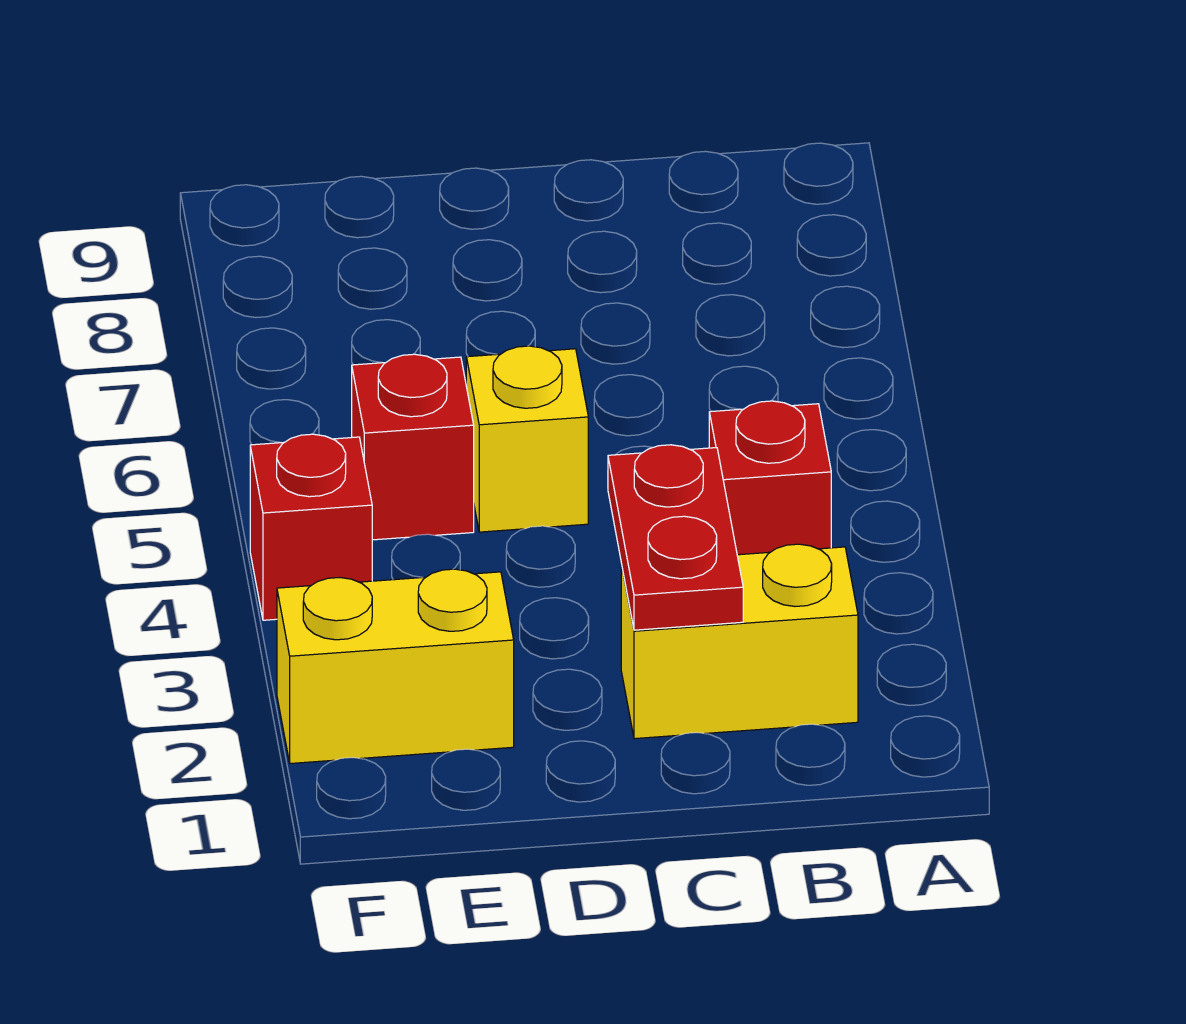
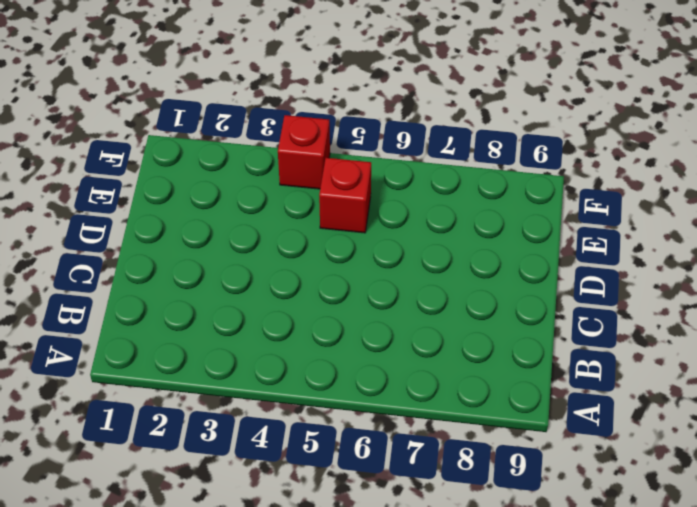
none -> yellow brick B2:C2 level 1
none -> red brick B4 level 1

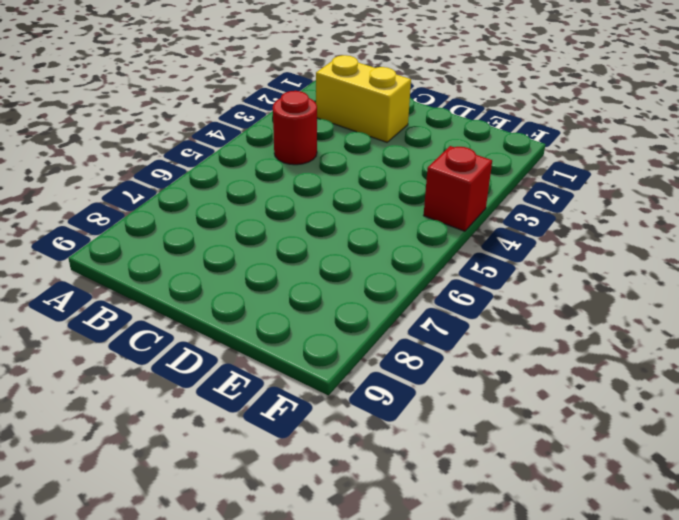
red round brick B4 level 1 -> red brick B4 level 1
none -> yellow brick D5 level 1
none -> yellow brick E2:F2 level 1

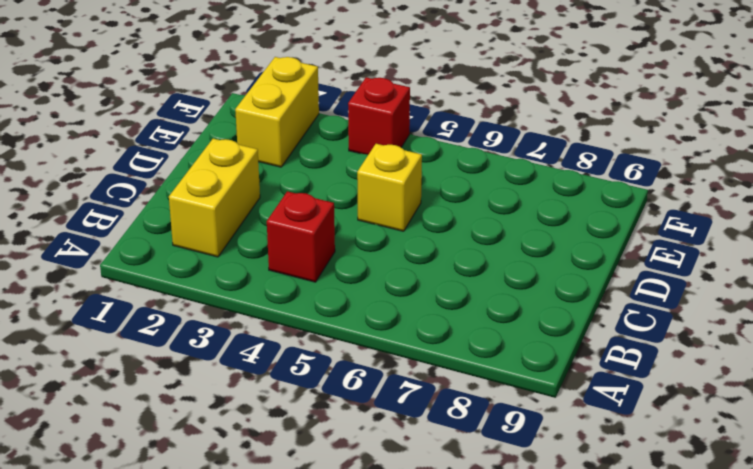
none -> red brick E5 level 1
none -> red plate C2:C3 level 2

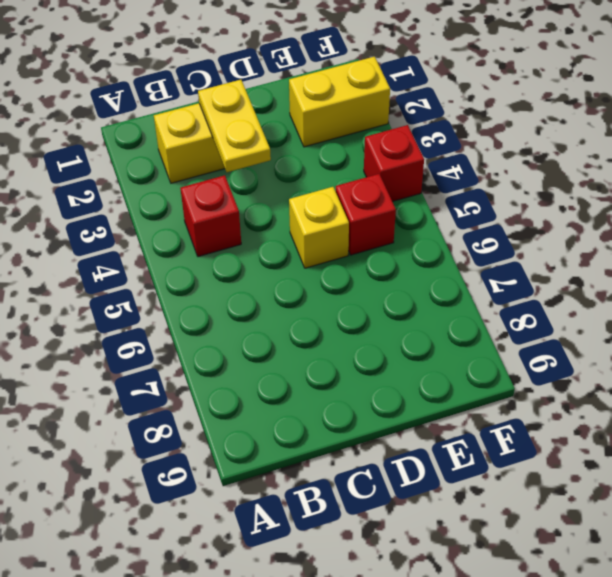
yellow plate C2:C3 level 2 -> red plate C2:C3 level 2

